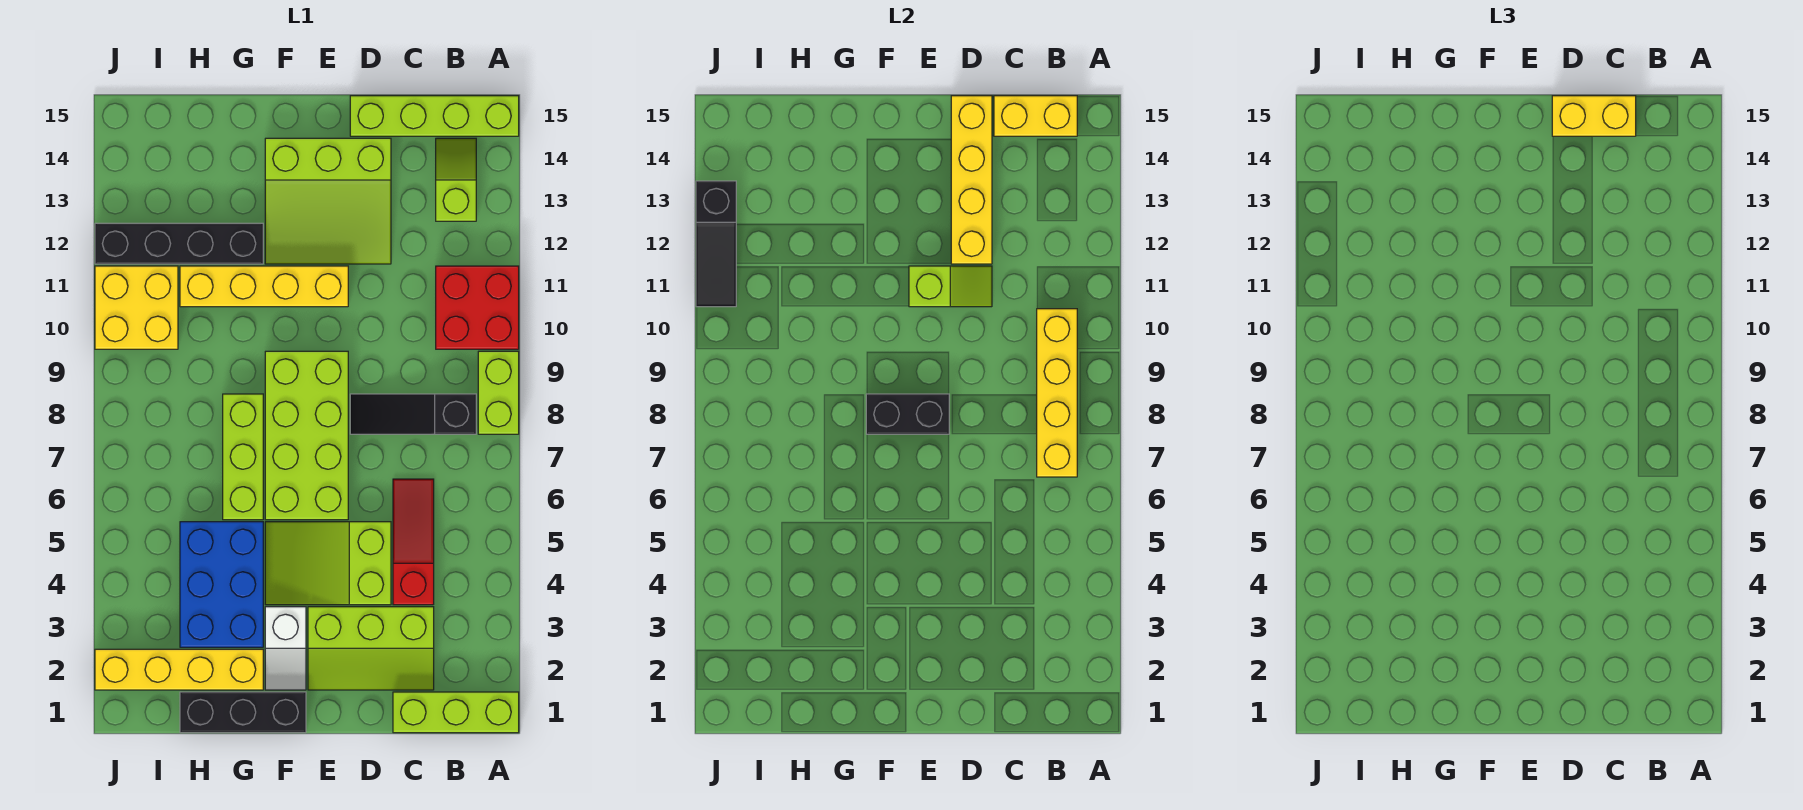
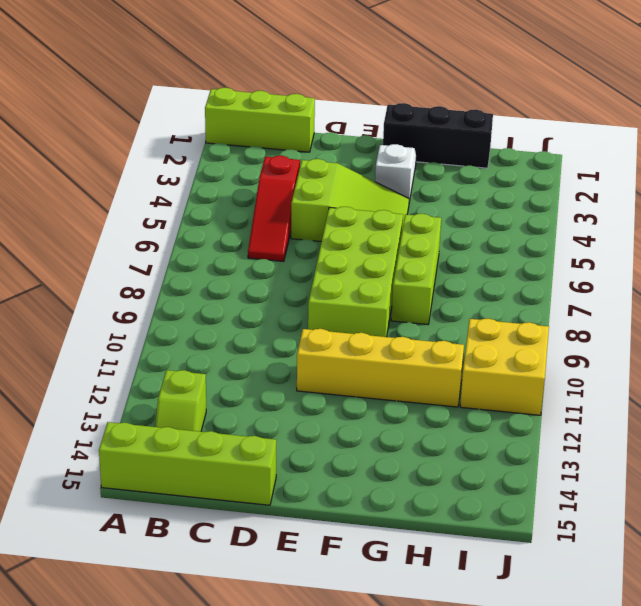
none -> lime brick A8:A9 level 1
none -> red brick A10:B11 level 1
none -> black slope B8:D8 level 1 top B

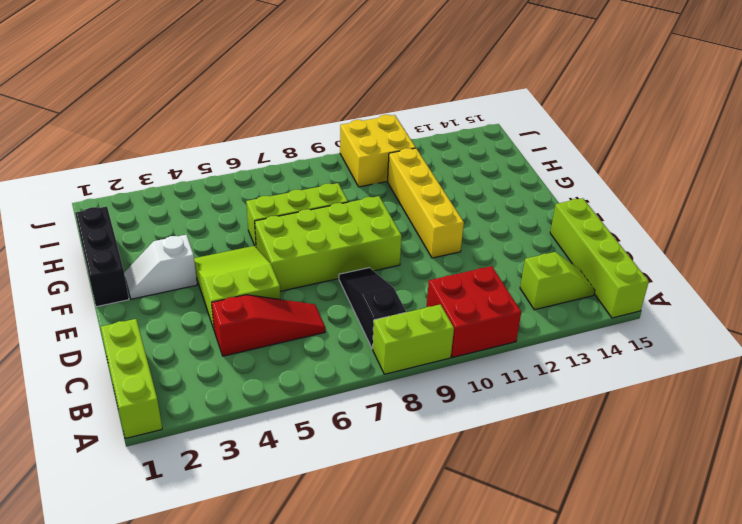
none -> lime slope C2:E3 level 1 top 3
none -> lime slope D12:F14 level 1 top 14
none -> yellow brick G2:J2 level 1

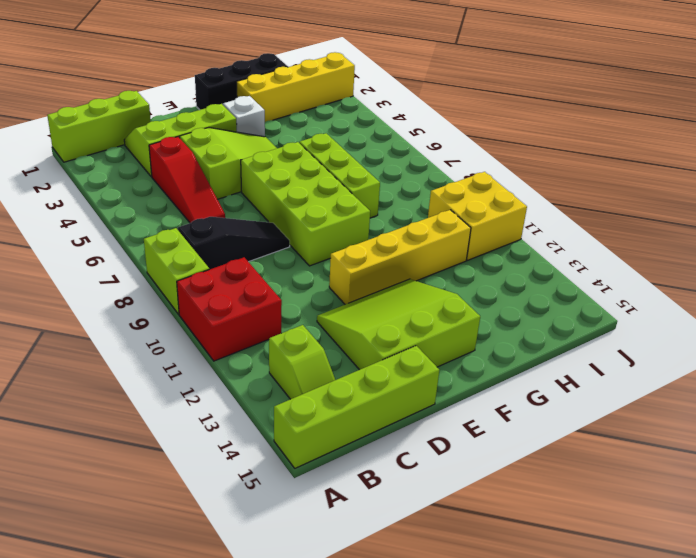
none -> blue brick G3:H5 level 1
none -> black brick G12:J12 level 1
none -> yellow brick B7:B10 level 2

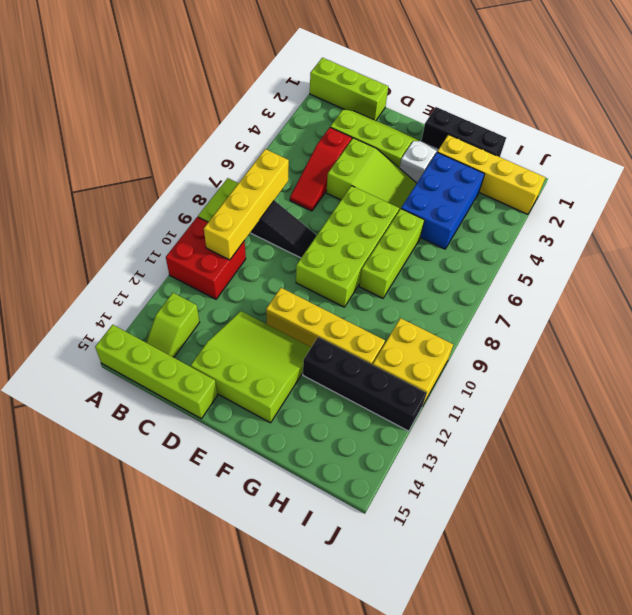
none -> yellow brick B15:C15 level 2
none -> lime slope D11:E11 level 2 top E
none -> yellow brick D12:D15 level 2

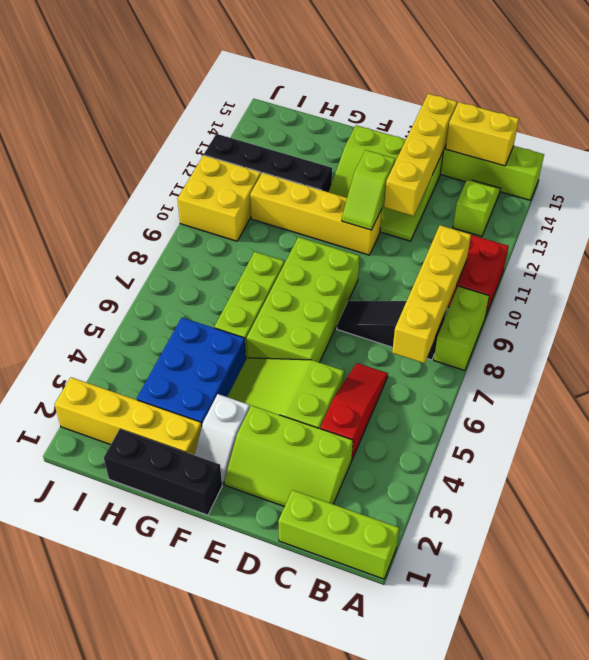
lime slope E11:E12 level 2 top 12 -> lime slope D11:E11 level 2 top E
none -> black brick E8:F8 level 2
none -> black slope J11:J13 level 2 top 13
none -> yellow brick C15:D15 level 3

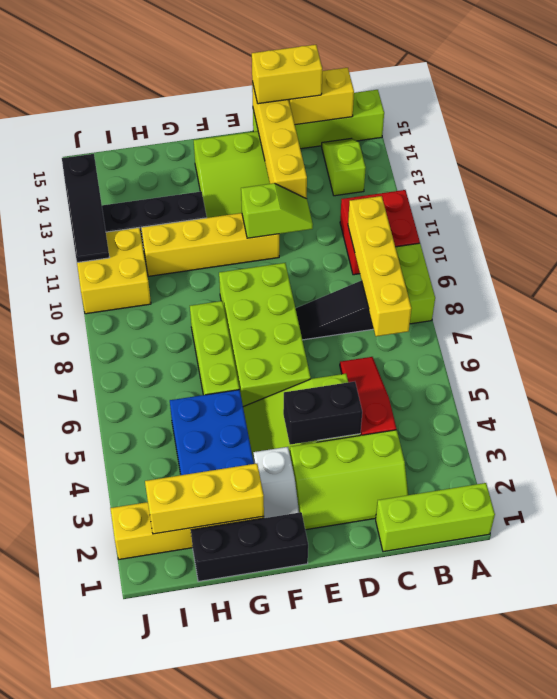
black brick D4:E4 level 2 -> black brick E8:F8 level 2
yellow brick G2:I2 level 2 -> none

